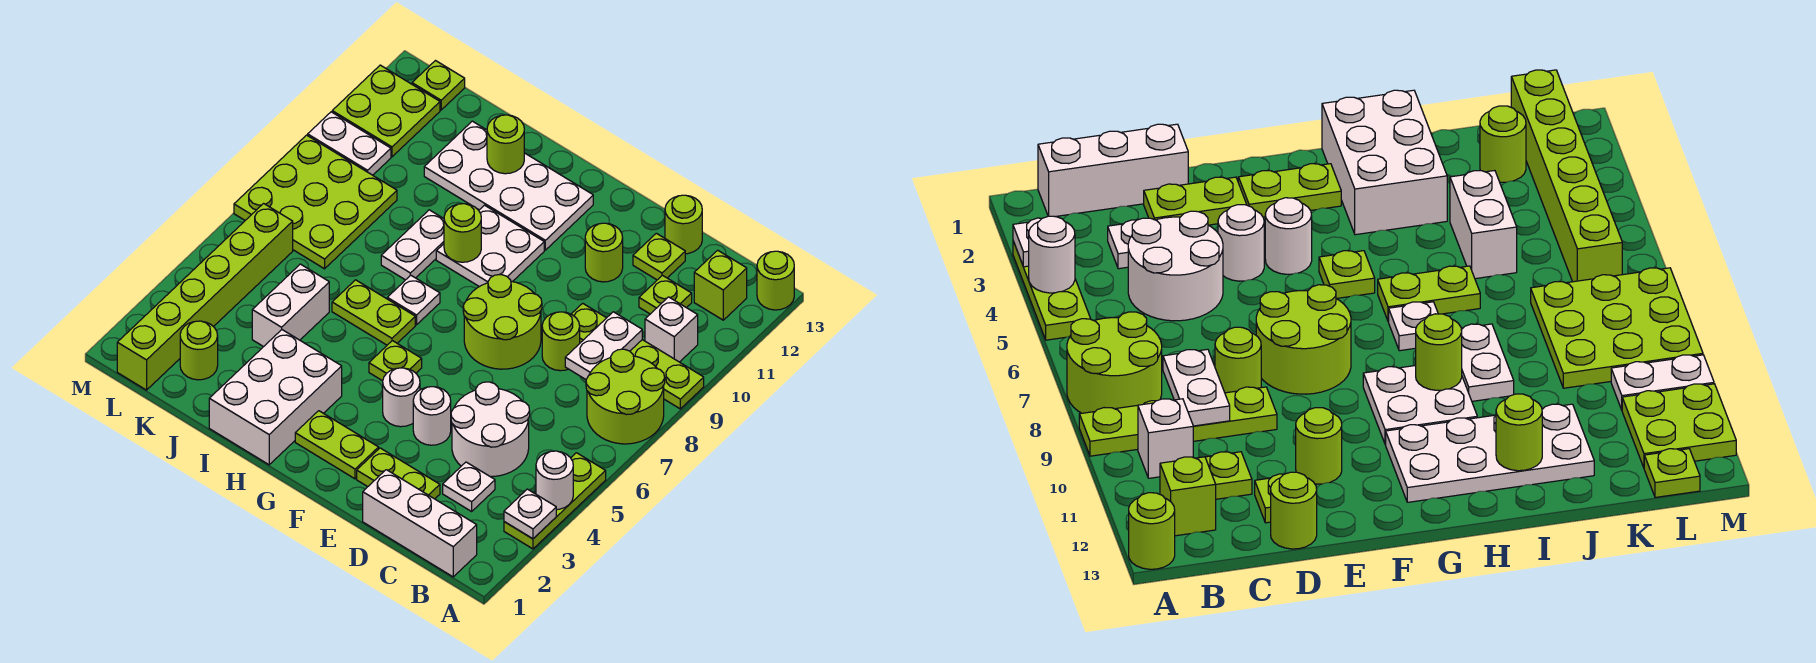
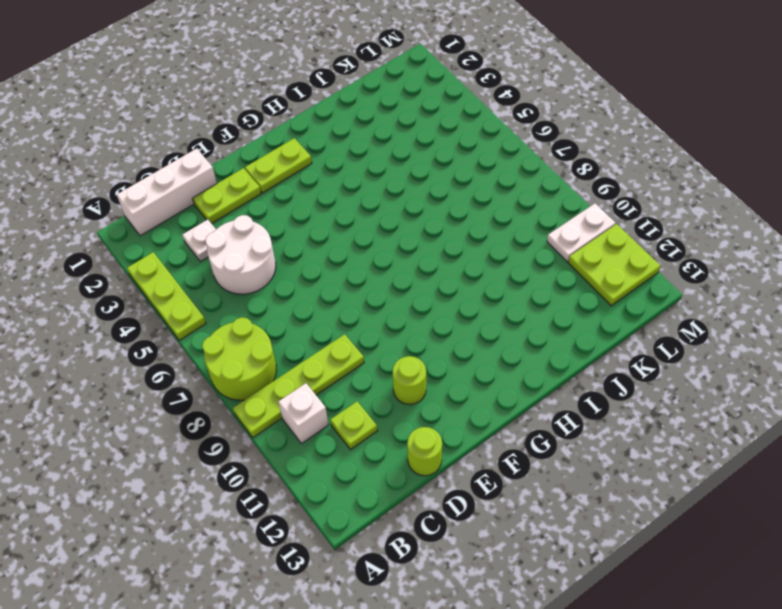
none -> lime round brick A13 level 1
none -> lime brick B12 level 1
none -> lime round brick D8 level 1
none -> lime plate D12 level 1

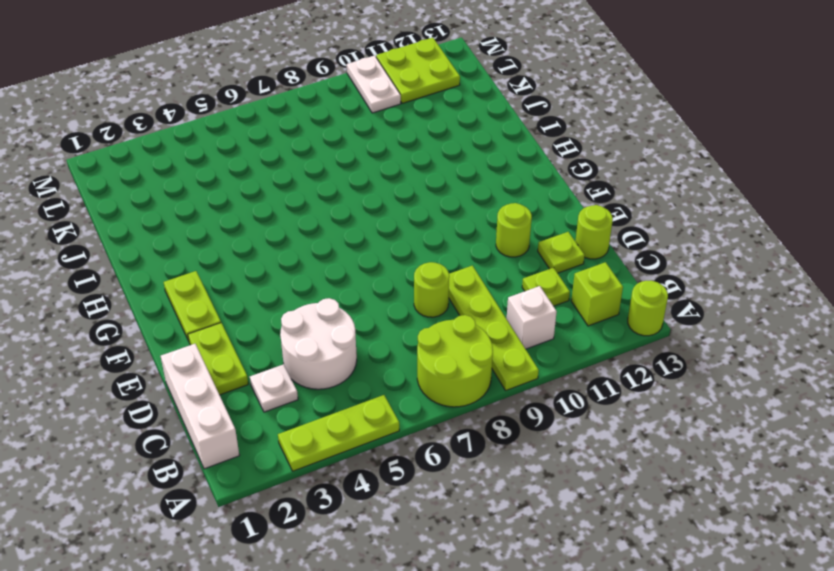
none -> white round brick E4 level 1
none -> lime round brick E7:F8 level 1
none -> white round brick F4 level 1
none -> lime plate G5 level 1

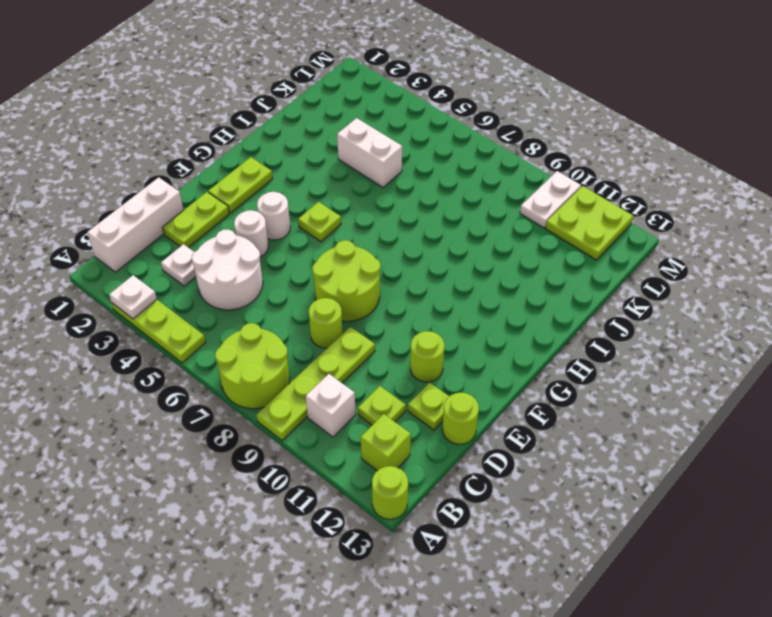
none -> white plate G9:H10 level 1
none -> white plate G11:J12 level 1
none -> white brick H1:I3 level 1
none -> lime plate H6:I6 level 1

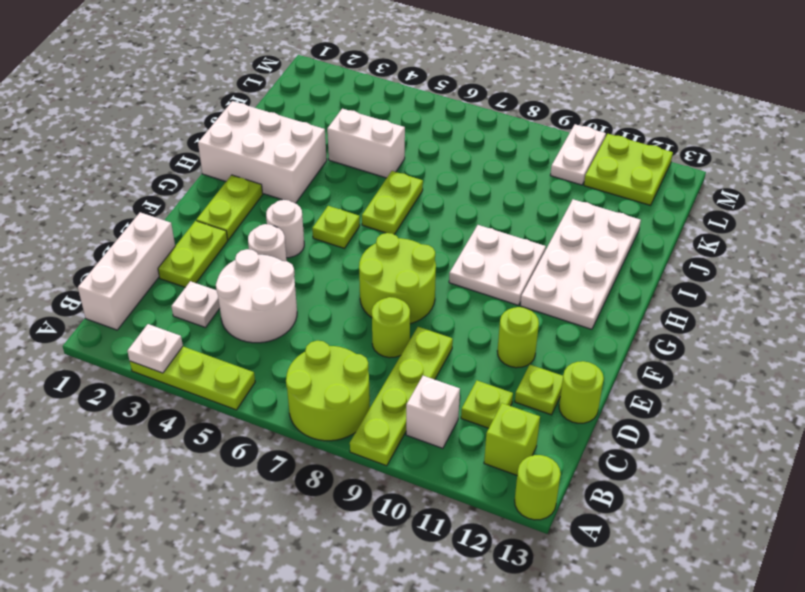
none -> white plate H7 level 1
none -> white plate I8:I9 level 1
none -> lime round brick K2 level 1
none -> lime plate K7:M9 level 1

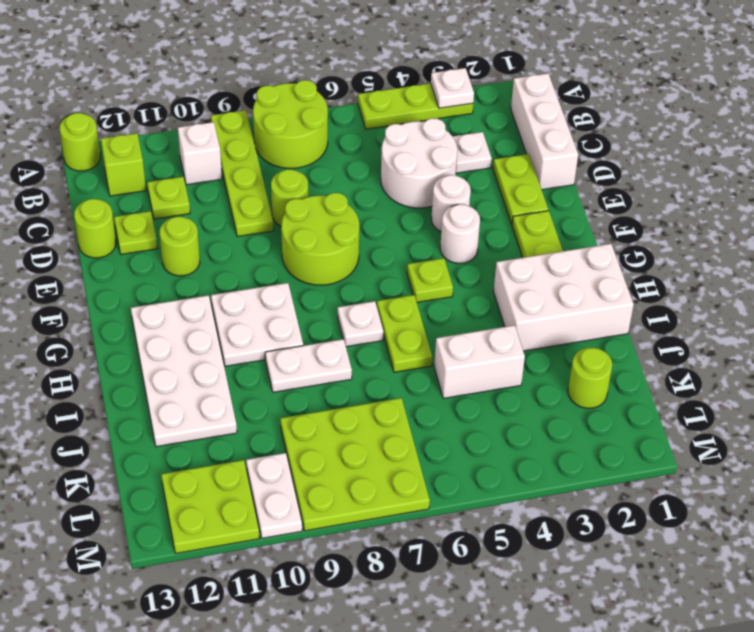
none -> lime brick L1:L6 level 1
none -> lime plate L13 level 1
none -> white round brick A4 level 2
none -> white plate C8:C9 level 2

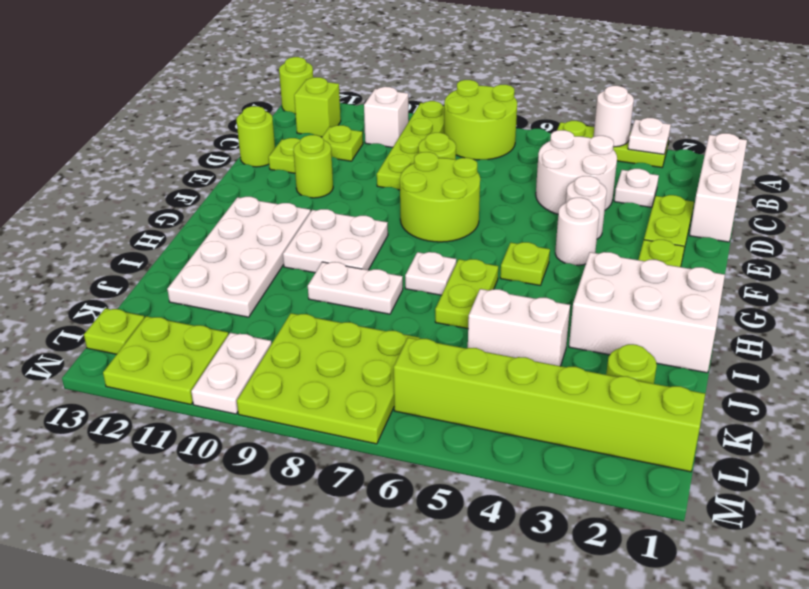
none -> white plate C8:C9 level 2
none -> lime round brick H9 level 2
none -> lime round brick I12 level 2

